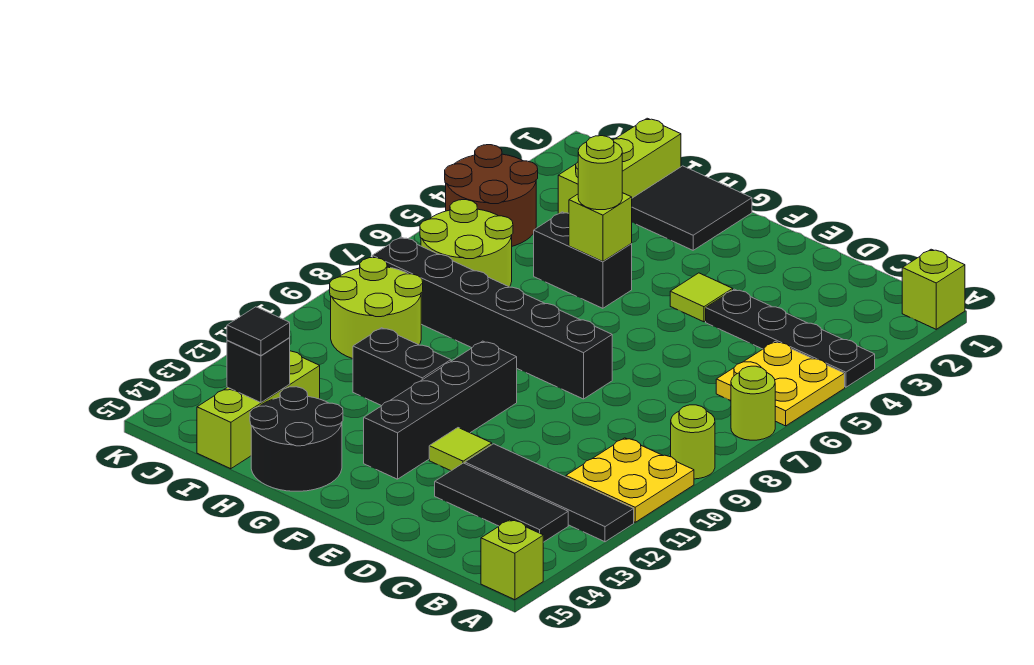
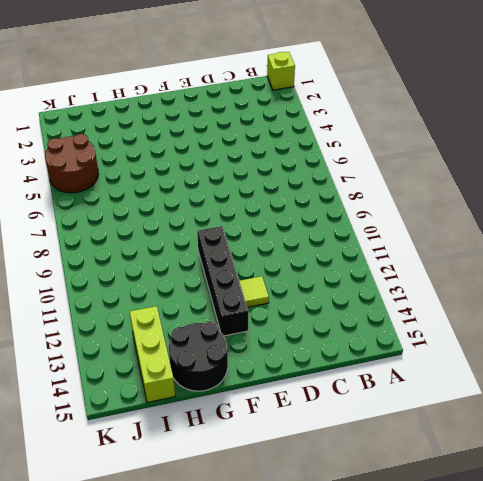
none -> black plate A4:D4 level 1
none -> yellow plate A5:B6 level 1
none -> lime round brick A7 level 1

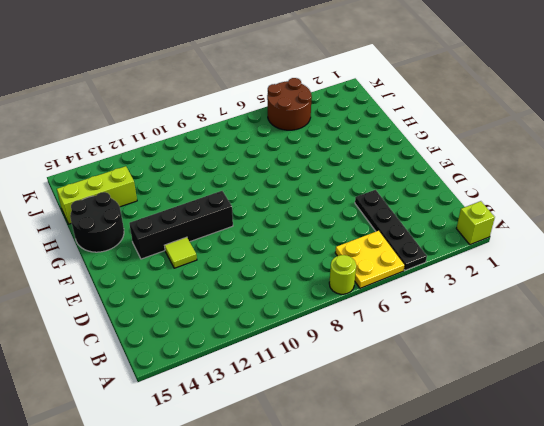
none -> lime round brick A9 level 1
none -> yellow plate A10:B11 level 1
none -> black tile A12:D12 level 1

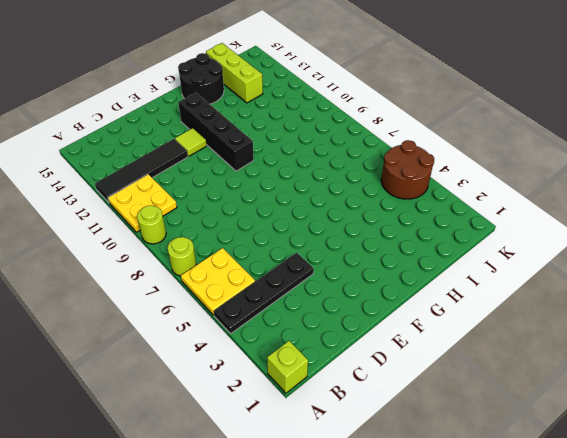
none -> lime brick A15 level 1
none -> black tile B13:D13 level 1
none -> lime tile E4 level 1

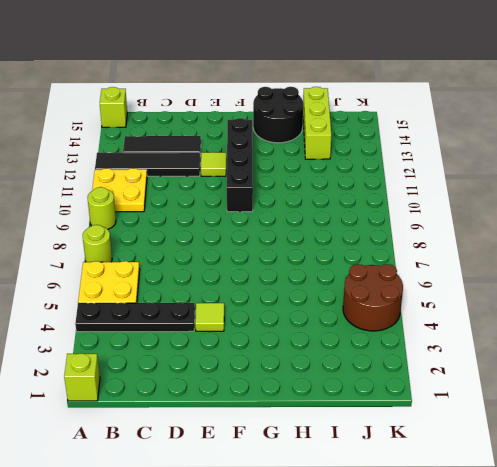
none -> black brick E8:J8 level 1
none -> black tile G1:H2 level 1
none -> black brick G5:H5 level 1

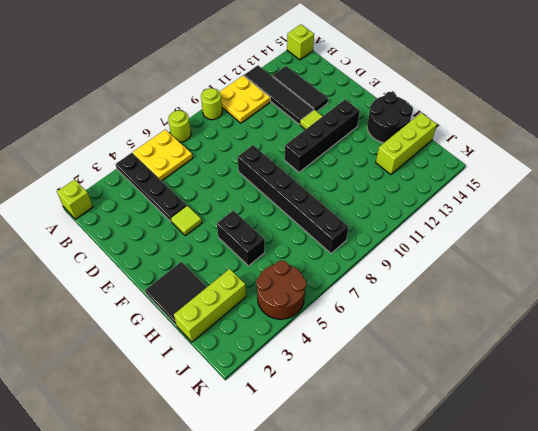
none -> black brick G11:H11 level 1
none -> lime round brick I6:J7 level 1
none -> lime round brick I9:J10 level 1

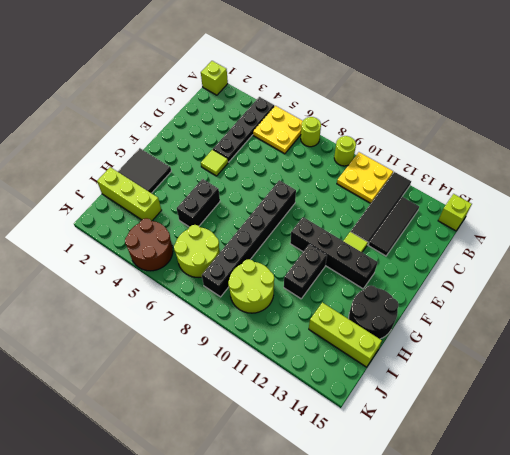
none -> lime brick G5 level 2
none -> black brick I14 level 2
none -> lime round brick G5 level 3

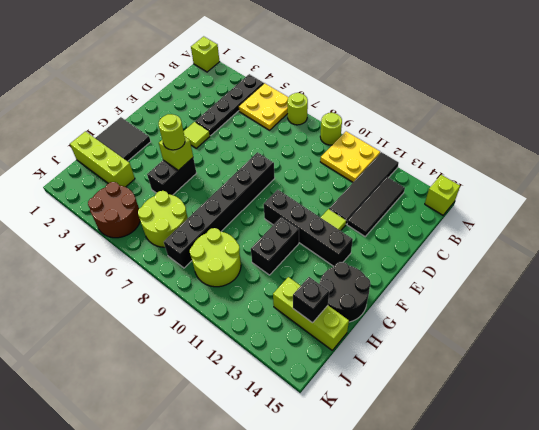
none -> black tile I14 level 3

